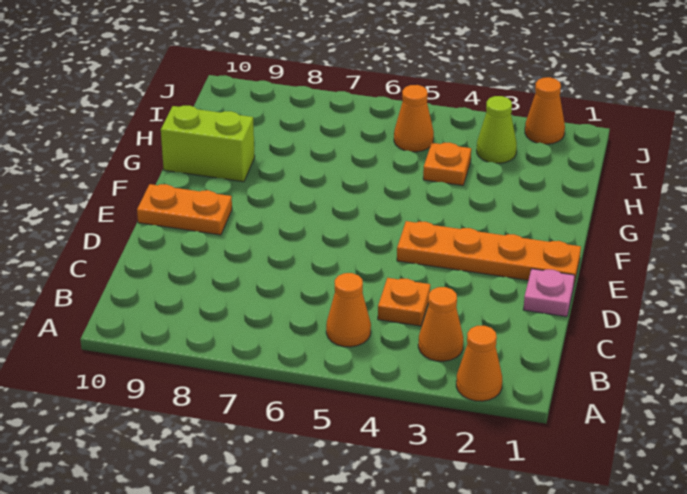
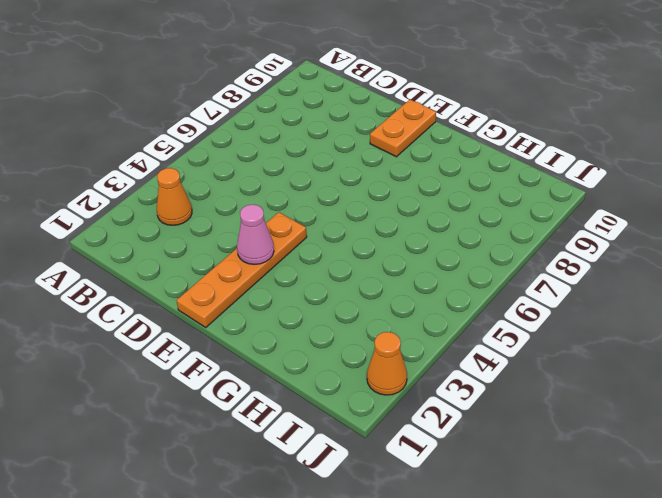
pink cone E3 level 2 -> none
none -> orange cone A2 level 1
none -> orange cone B5 level 1
none -> orange plate C4 level 1

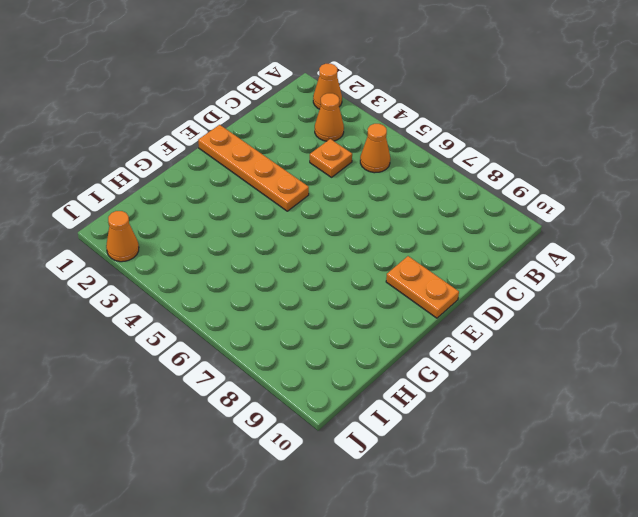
none -> pink plate D1 level 1
none -> lime brick G9:G10 level 1
none -> orange plate H4 level 1

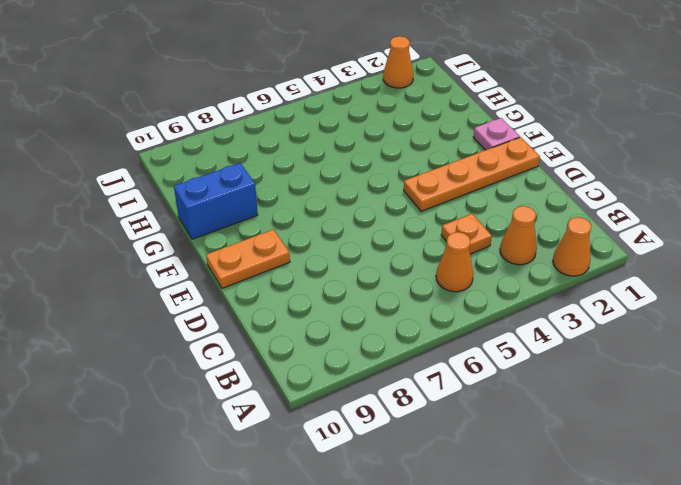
pink plate F1 level 1 -> pink plate D1 level 1
blue brick G9:G10 level 1 -> lime brick G9:G10 level 1
none -> orange plate H4 level 1
none -> lime cone I3 level 1
none -> orange cone I5 level 1

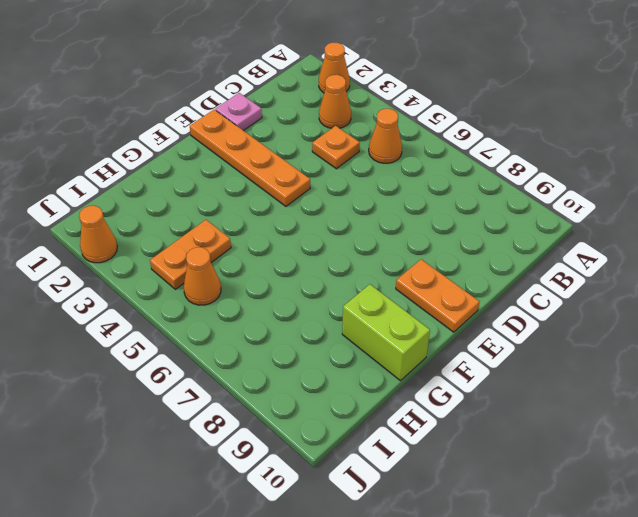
orange plate H4:I4 level 1 -> orange plate H4 level 1
none -> lime cone I3 level 1

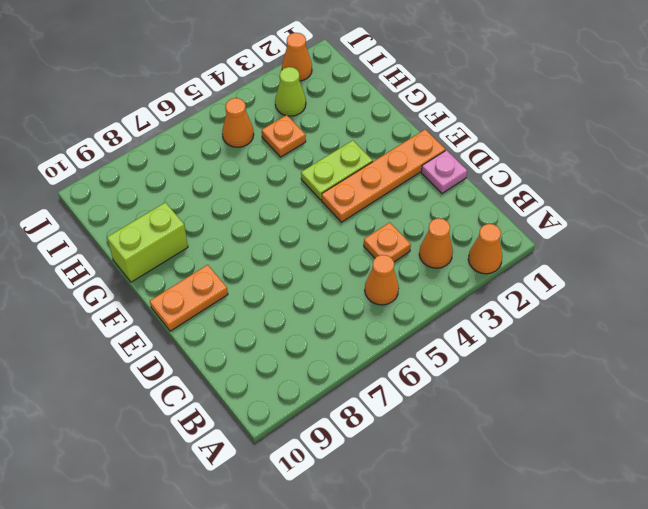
lime plate F3:F4 level 1 -> none

